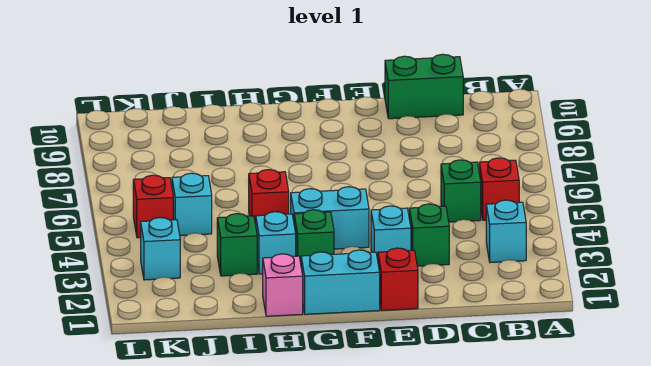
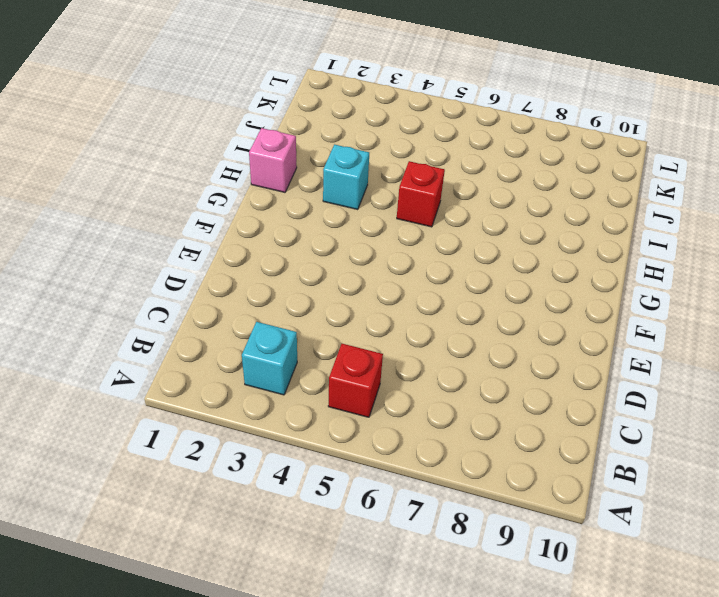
none -> green brick C5 level 1
none -> green brick C10:D10 level 1
none -> green brick D3 level 1

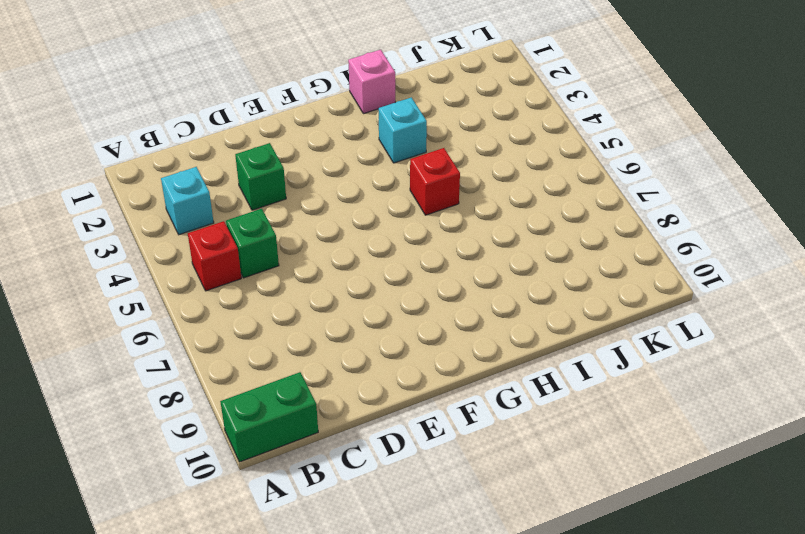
green brick A10:B10 level 1 -> green brick C10:D10 level 1
none -> red brick E1 level 1
none -> cyan brick E3 level 1
none -> cyan brick F1:G1 level 1

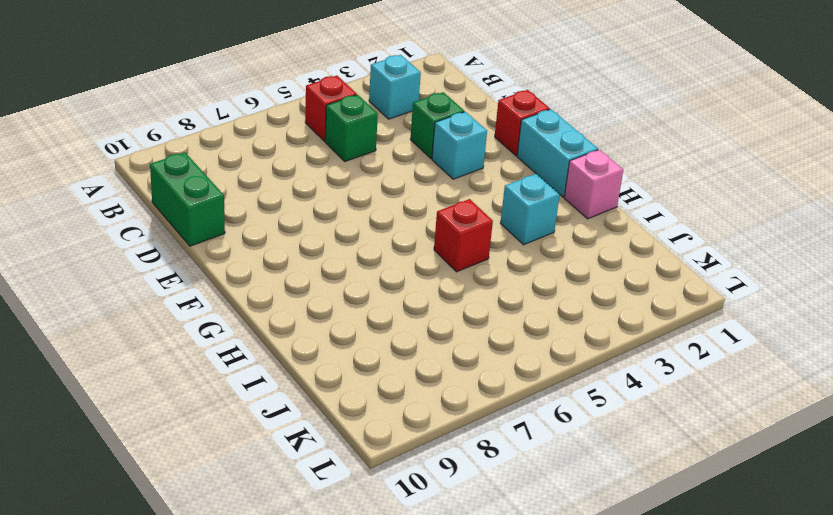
none -> cyan brick F4:G4 level 1
none -> green brick G3 level 1
none -> green brick I3 level 1

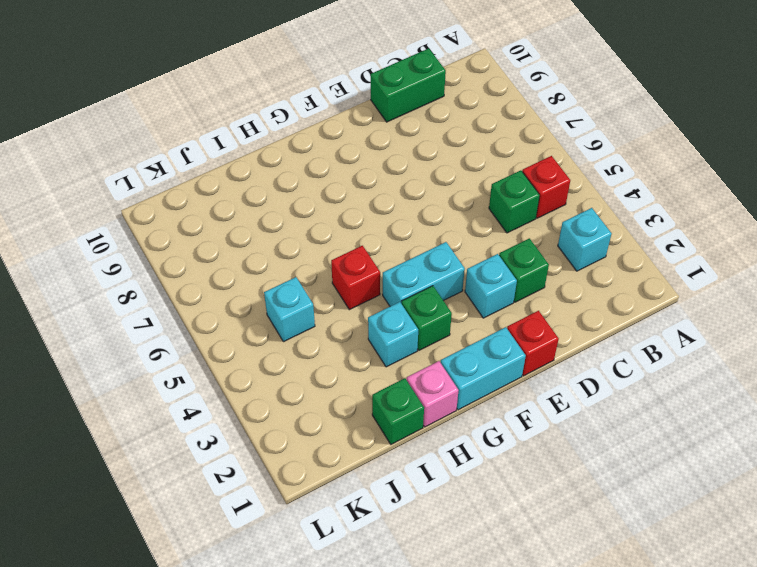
green brick I1 level 1 -> green brick I3 level 1
none -> cyan brick K3 level 1
none -> red brick K5 level 1

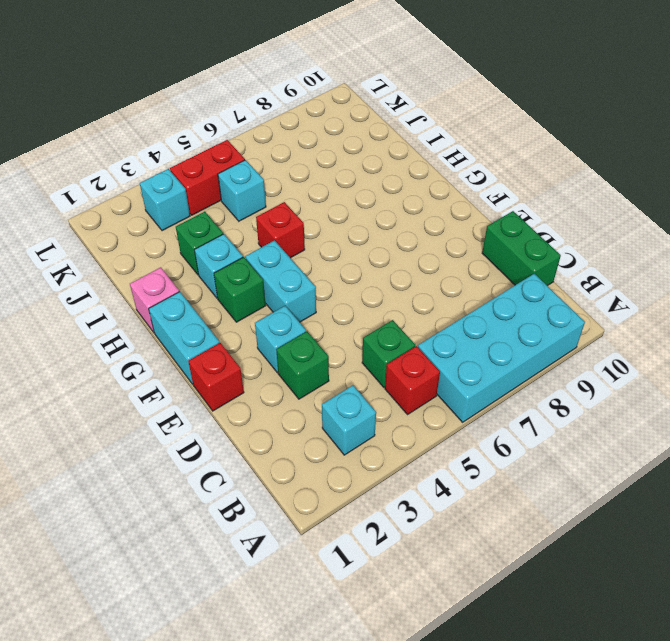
cyan brick A6:B9 level 1 -> none
red brick K4:K5 level 1 -> red brick K5 level 1

